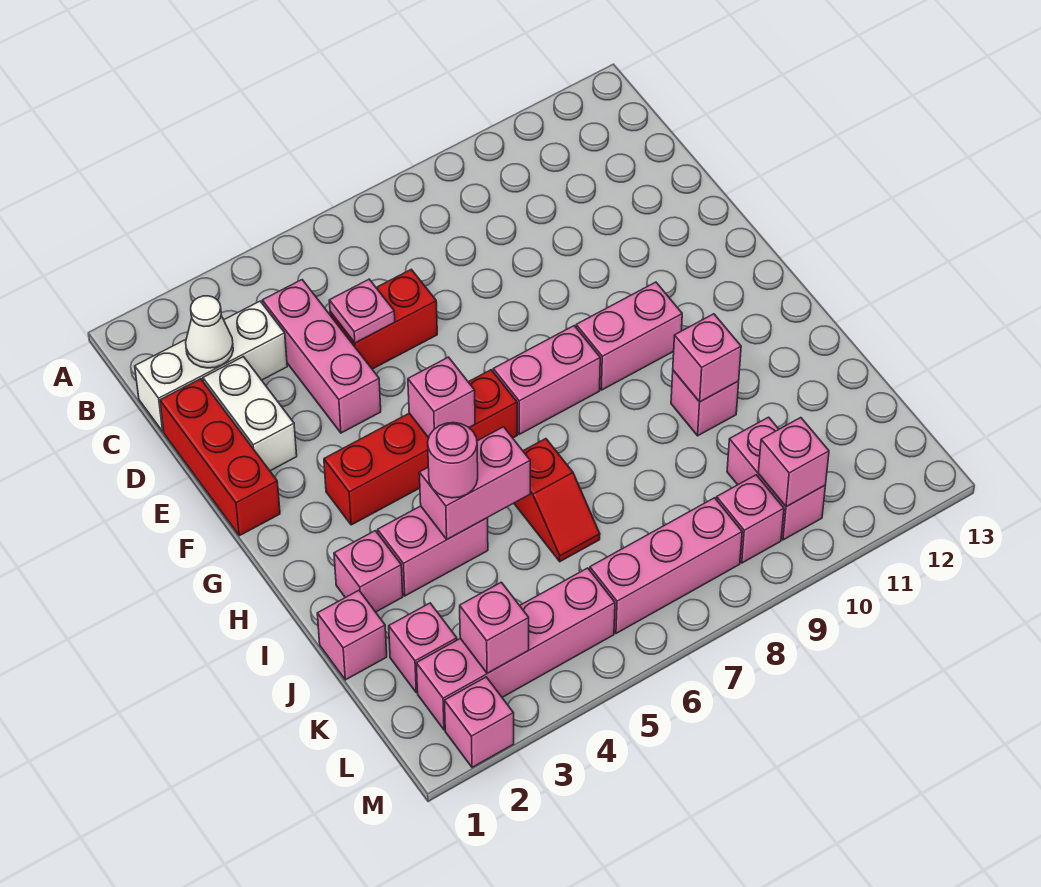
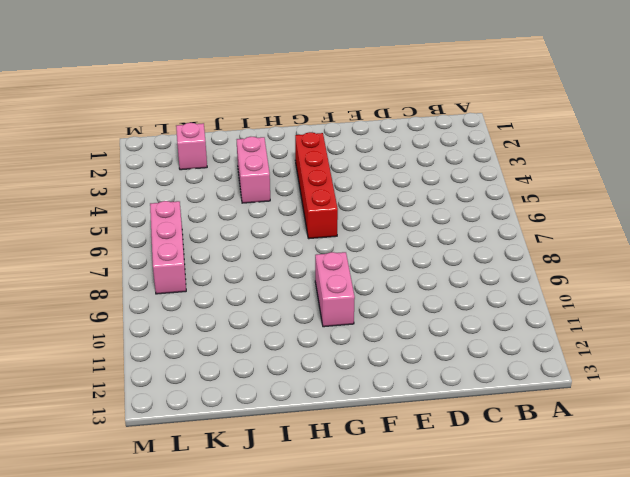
none -> white brick C1:C3 level 1
none -> pink brick C4:E4 level 1
none -> red brick D1:F1 level 1

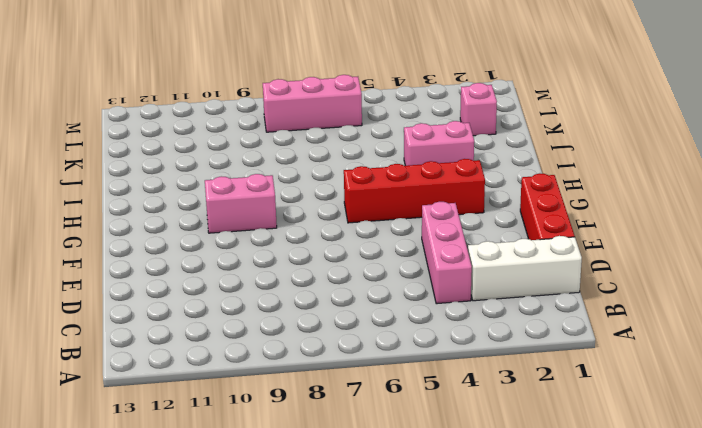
none -> white brick D2:E2 level 1
none -> red brick D5:D6 level 1
none -> pink brick G7:G8 level 1

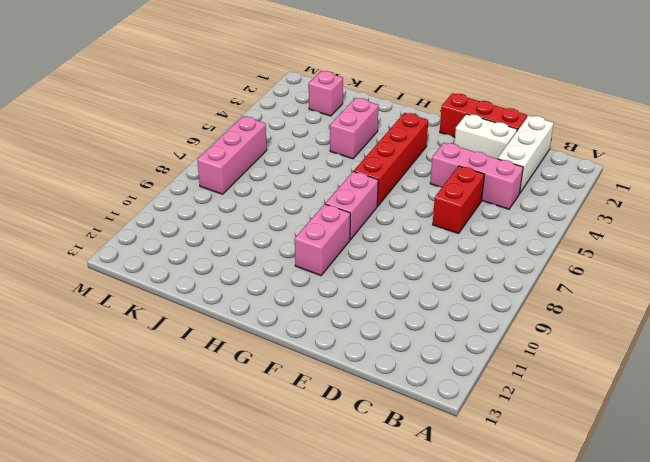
none -> pink brick I2 level 1
none -> red slope I6:J6 level 1 top I
none -> pink brick I10 level 1

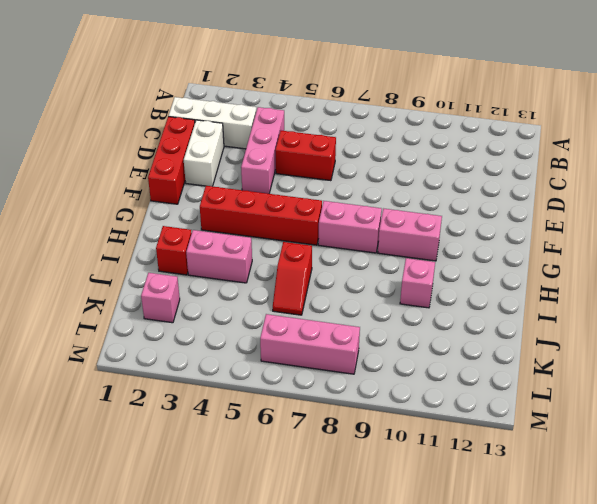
red brick I2 level 1 -> pink brick I2 level 1
none -> pink brick J1 level 1
none -> pink brick K10:L10 level 1
none -> pink brick L2:L5 level 1

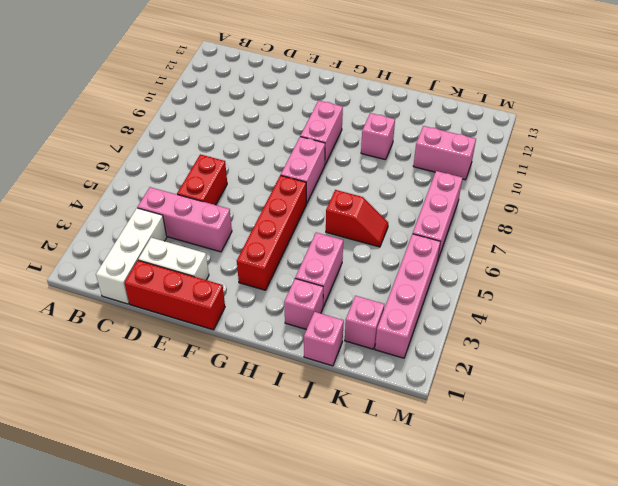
none -> pink brick L9 level 1
none -> pink brick M2 level 1
none -> white cone C2 level 2

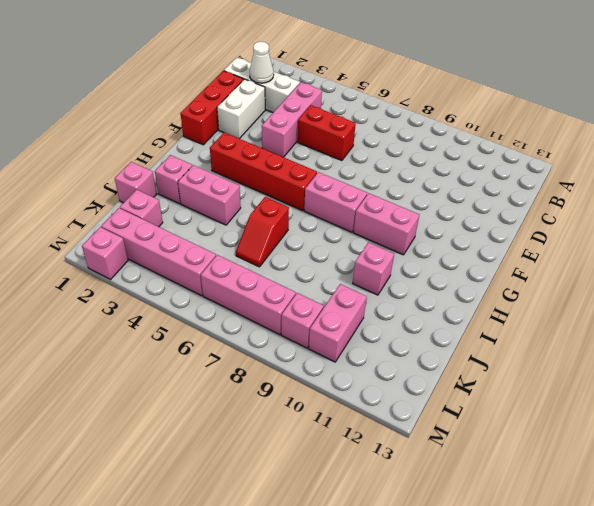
none -> pink plate D5 level 2
none -> pink brick G5 level 2
none -> pink brick I4:I5 level 2

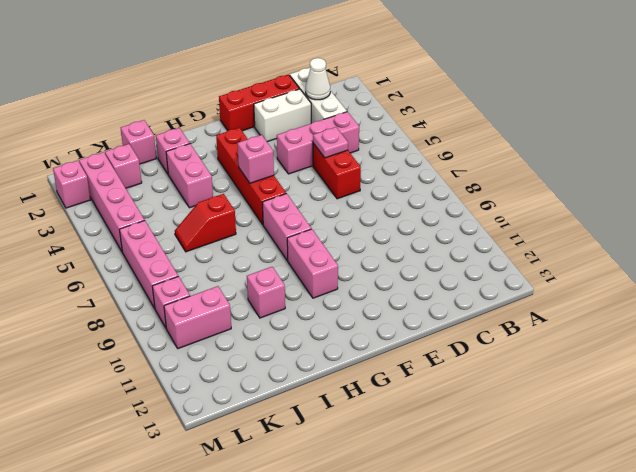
none -> pink brick I4:I5 level 2
none -> pink brick I10 level 2
none -> pink brick L3 level 2

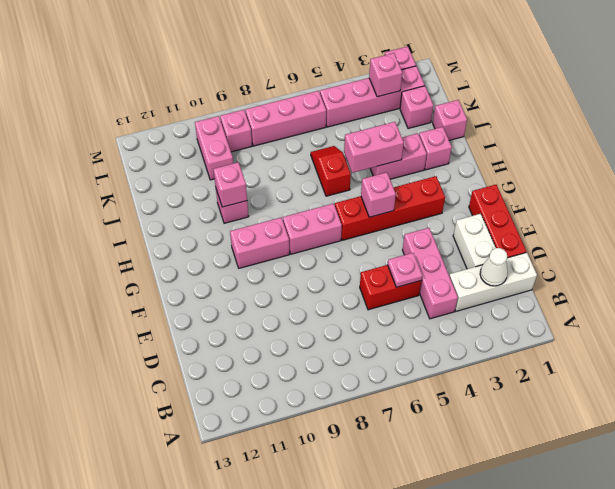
none -> pink brick L10 level 2
none -> pink round brick I4 level 3

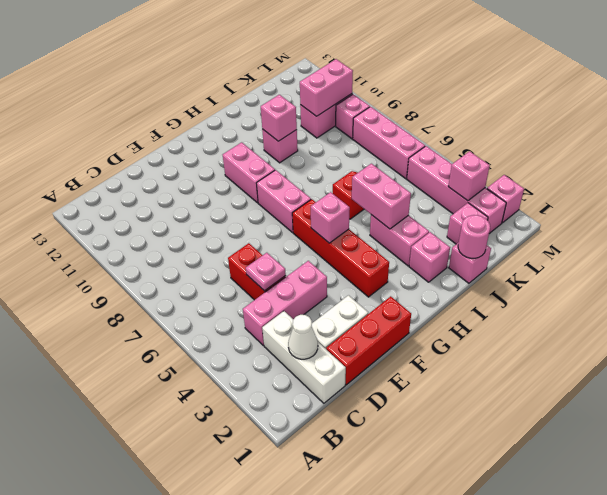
pink round brick J1 level 2 -> pink round brick I4 level 3
pink brick K10:L10 level 2 -> pink brick L10 level 2

